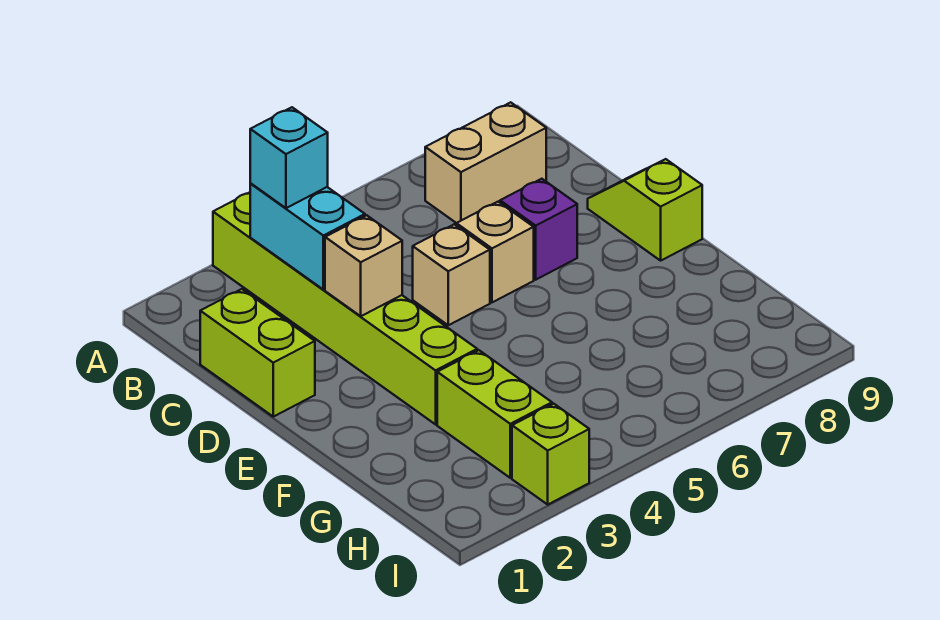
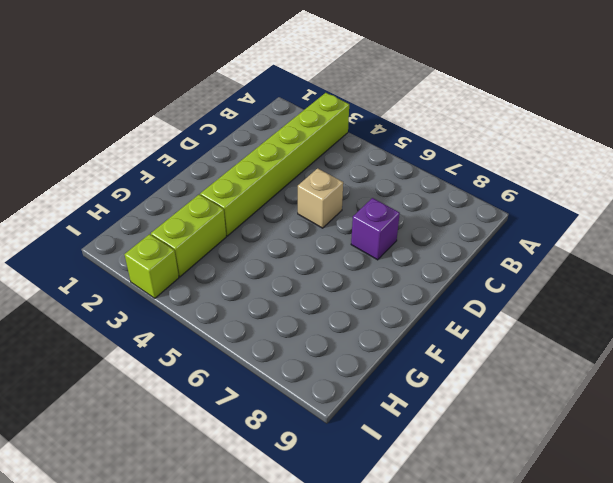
none -> tan brick B7:B8 level 1
none -> lime brick C1:D1 level 1
none -> tan brick D6 level 1

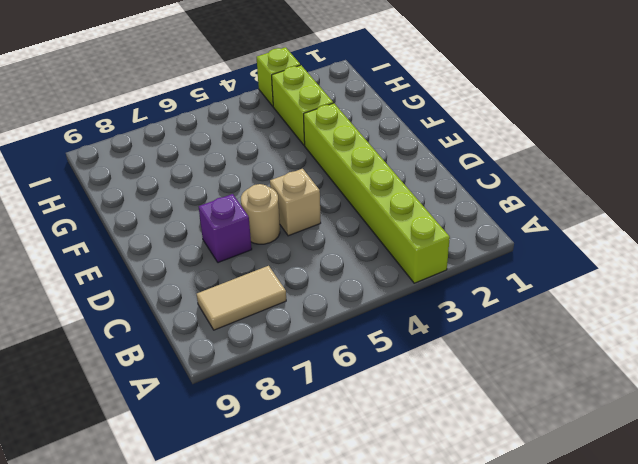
tan tile B7:B8 level 1 -> tan brick B7:B8 level 1
tan round brick D6 level 1 -> tan brick D6 level 1
none -> lime brick C1:D1 level 1
none -> lime slope D9:E9 level 1 top E
none -> cyan brick B3:C3 level 2

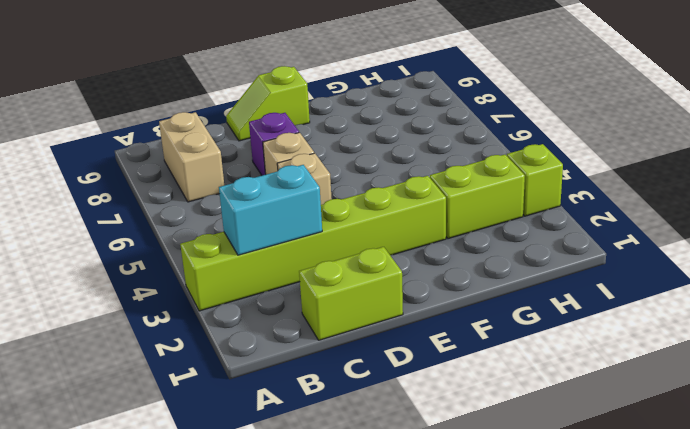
none -> tan brick D3 level 2
none -> cyan brick B3 level 3

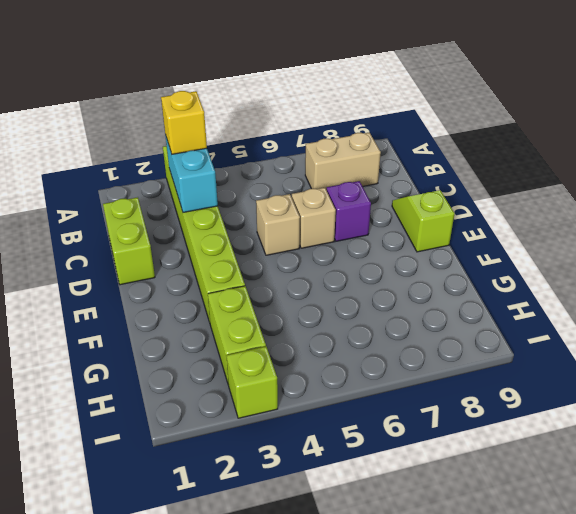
yellow brick B3 level 3 -> cyan brick B3 level 3
none -> tan brick D3 level 2

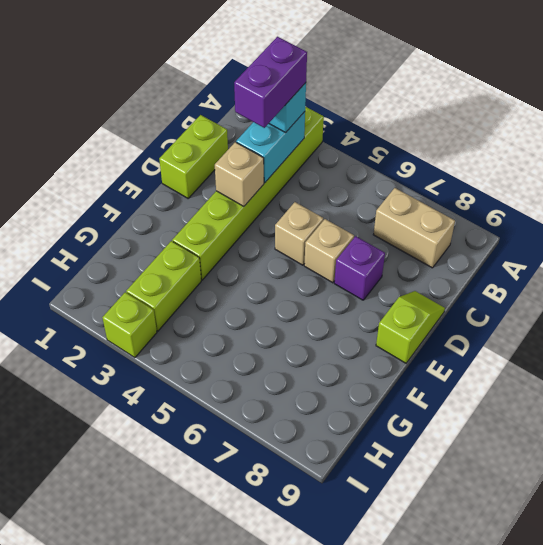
purple brick B3:C3 level 4 -> none

